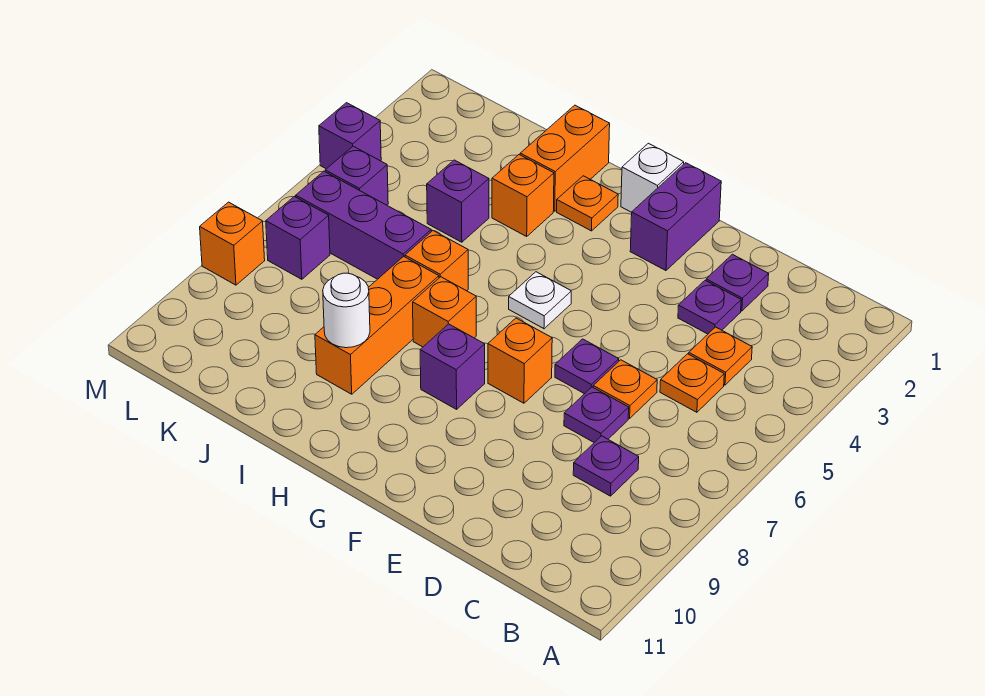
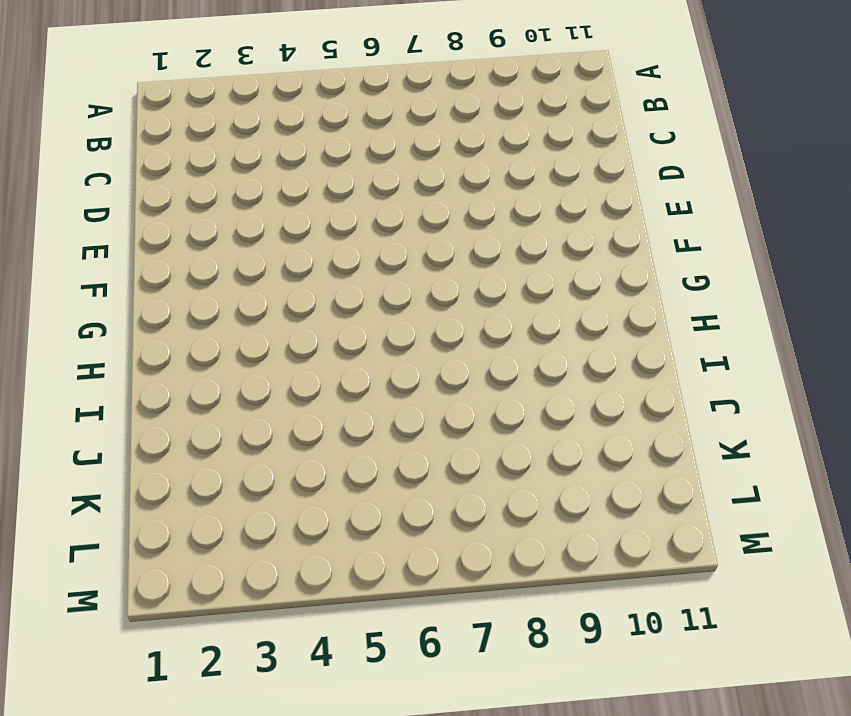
none -> orange plate C4 level 1
none -> orange plate C5 level 1
none -> purple plate C8 level 1

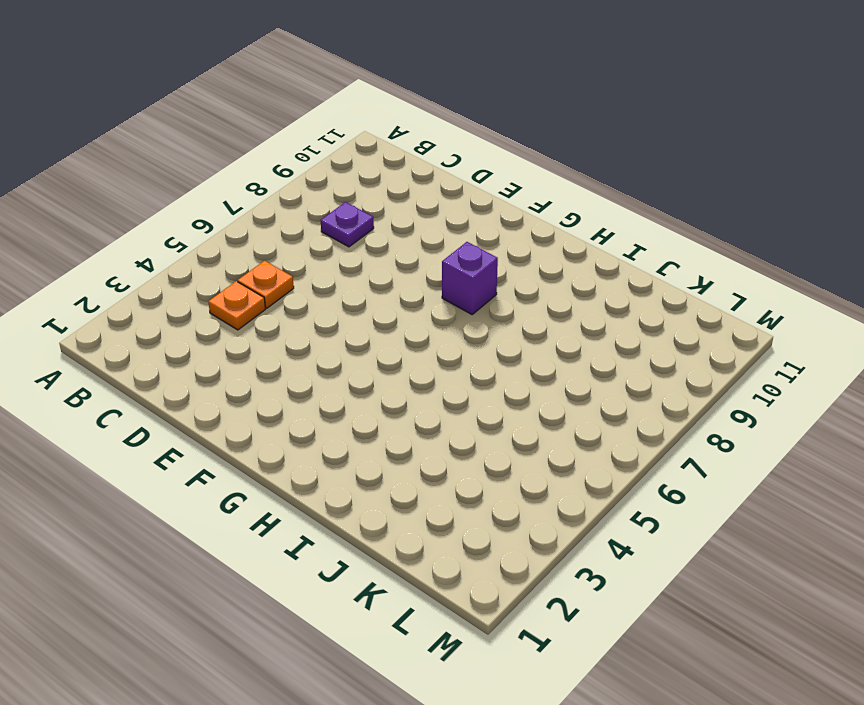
none -> purple plate D2 level 1
none -> purple plate D3 level 1
none -> orange plate D6 level 1

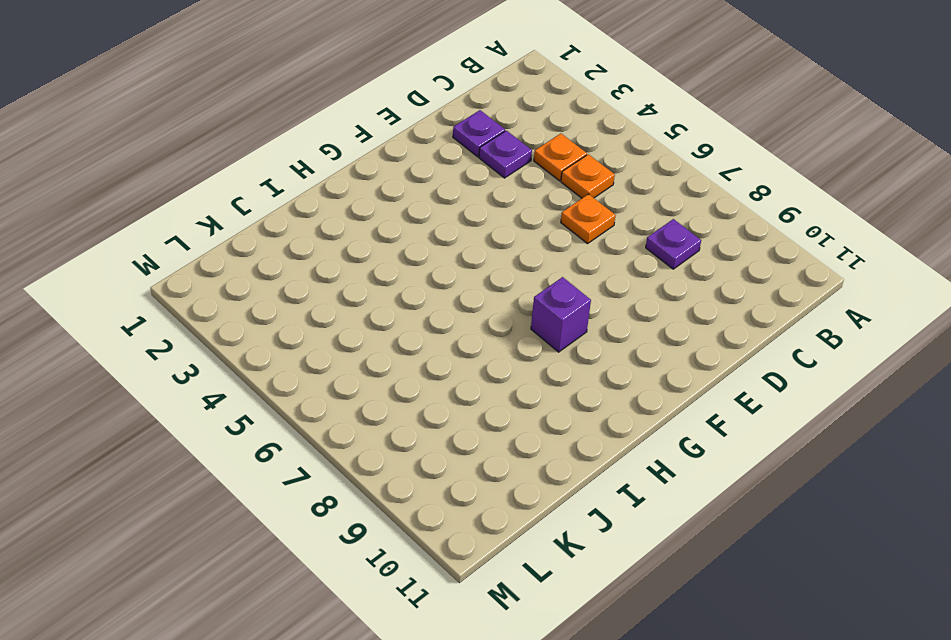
none -> purple plate D7 level 1
none -> purple plate E6 level 1
none -> purple brick F1:F2 level 1

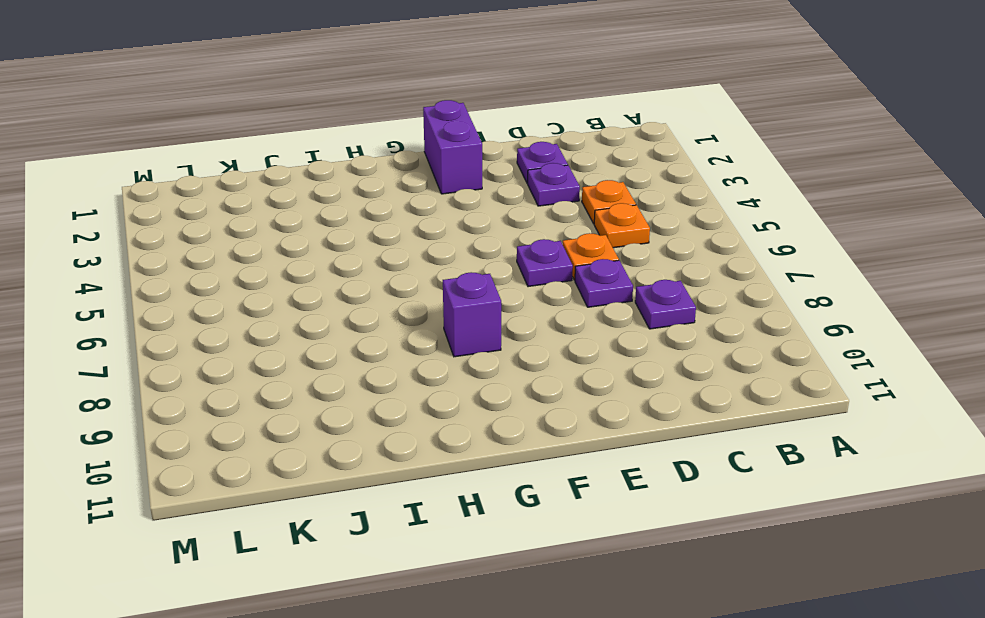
none -> orange brick F7 level 1
none -> white brick G1 level 1
none -> white plate G5 level 1

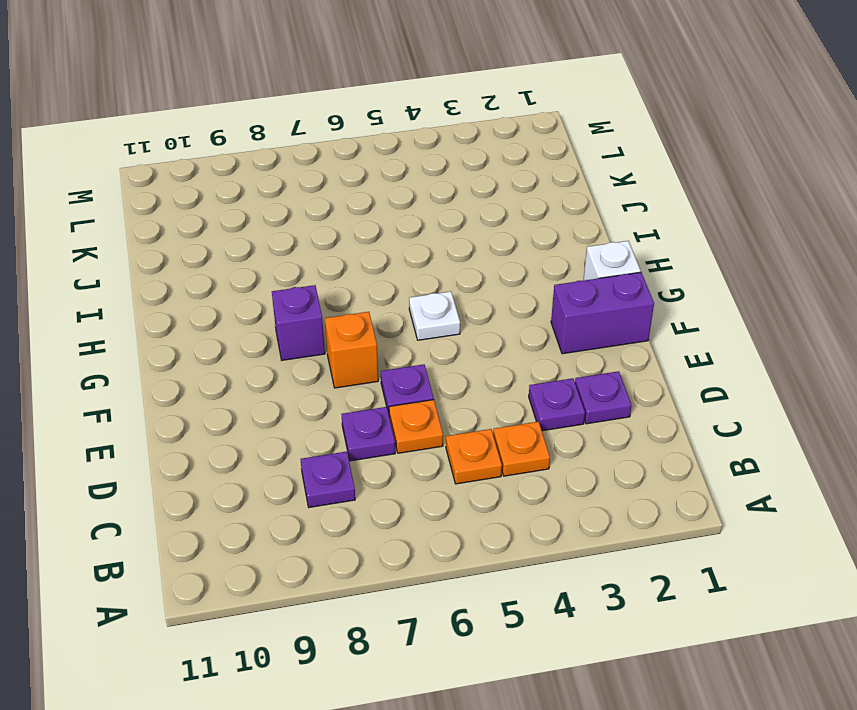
none -> orange plate H2 level 1
none -> orange brick H7 level 1
none -> orange brick I1:I2 level 1

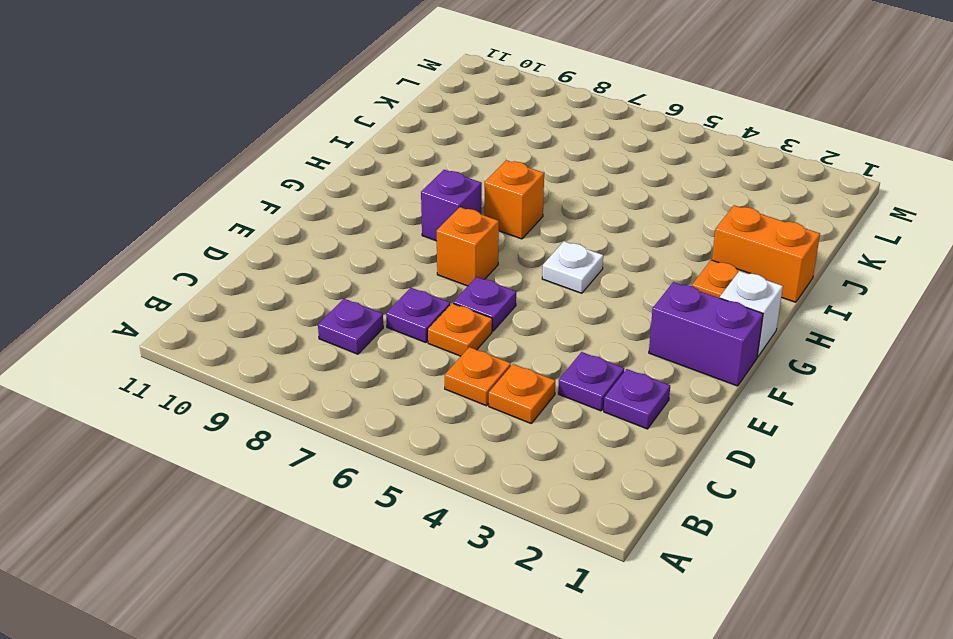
none -> orange brick I3 level 1
none -> orange brick I6 level 1
none -> orange brick I7:I9 level 1

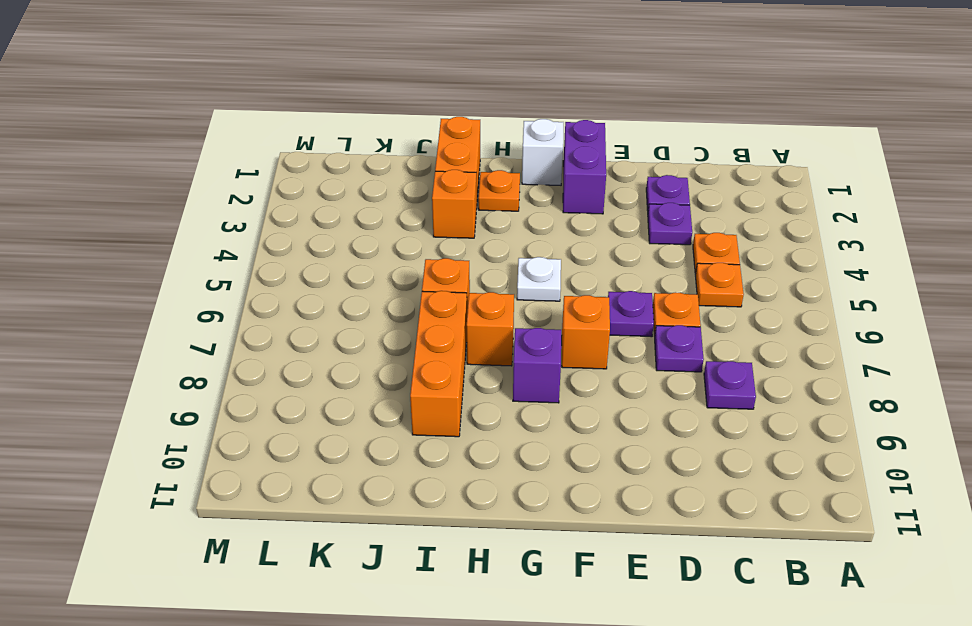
none -> purple brick J4 level 1
none -> purple brick J6:L6 level 1
none -> purple brick L5 level 1

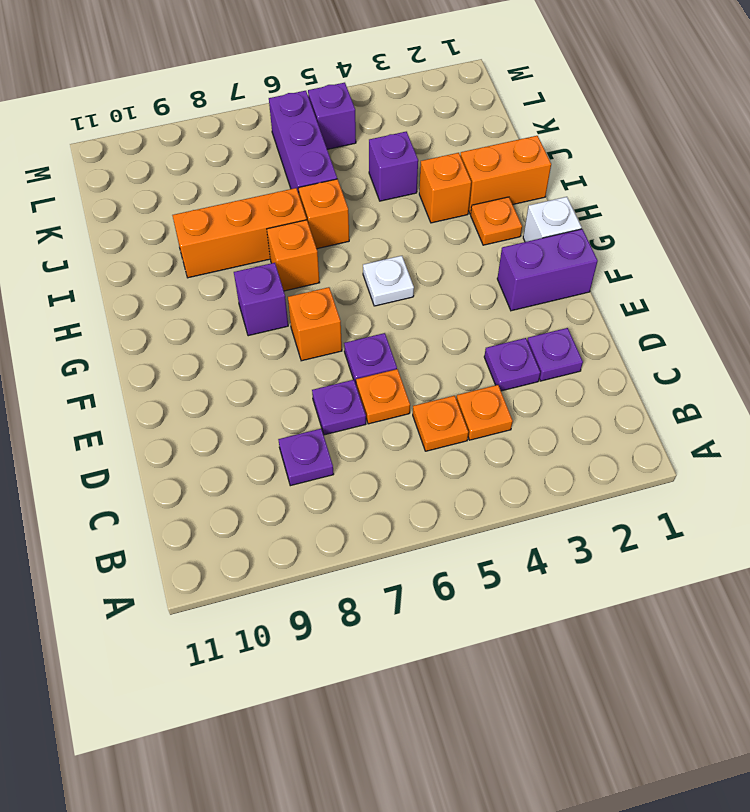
none -> purple brick L7 level 1
none -> purple brick M4 level 1
none -> orange brick M8 level 1

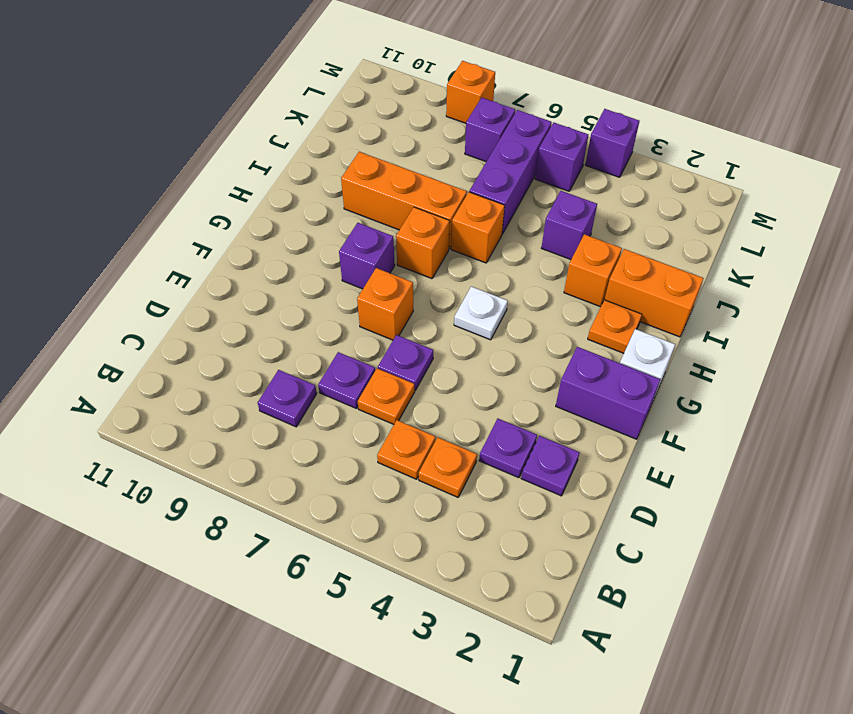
none -> white round brick I9 level 2

